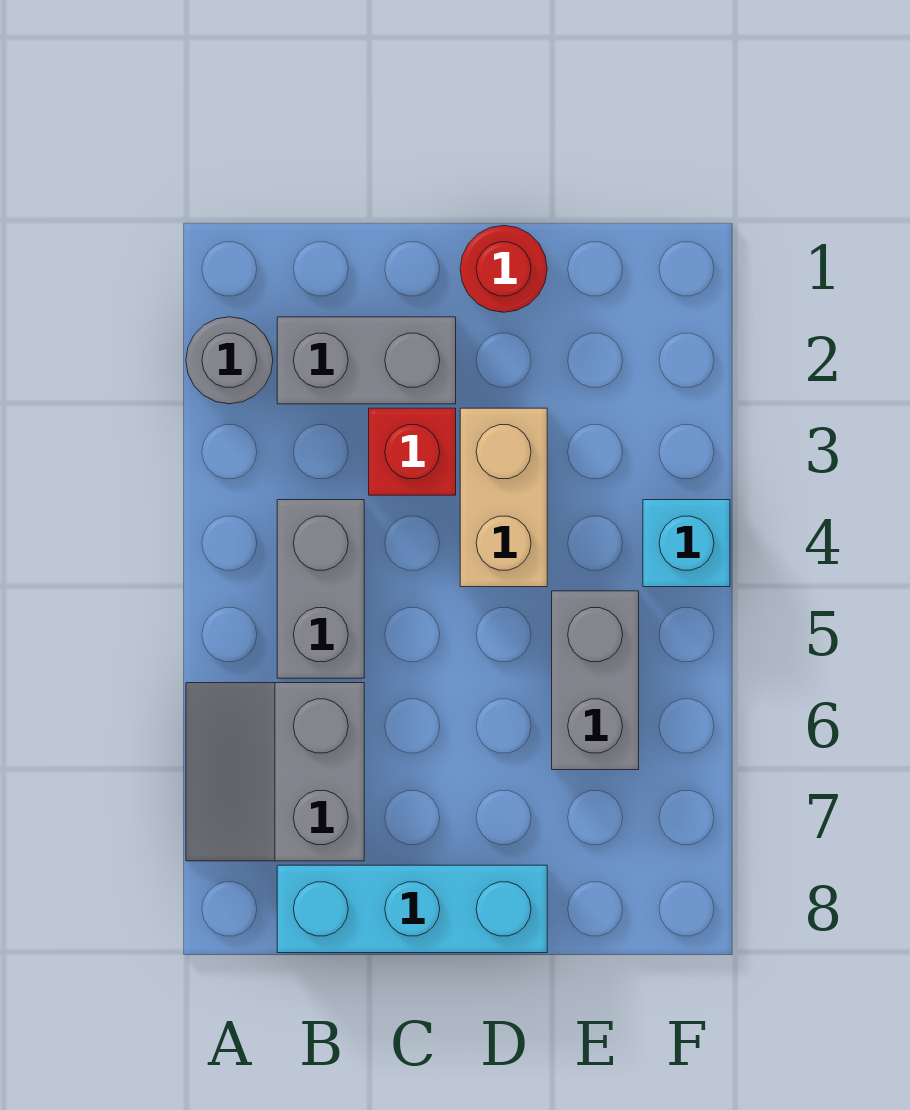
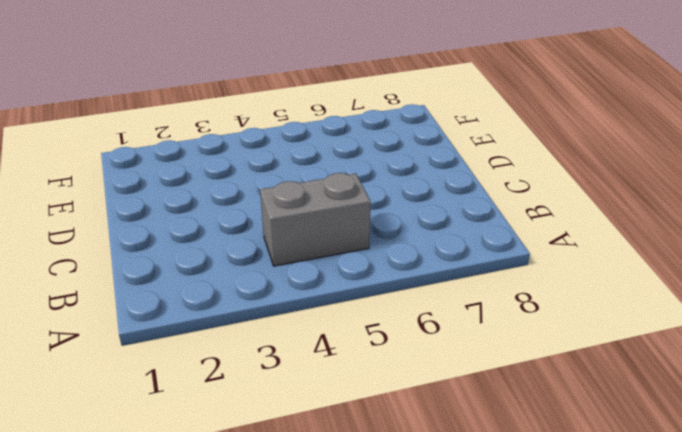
none -> grey round brick A2 level 1
none -> grey slope A6:B7 level 1 top B

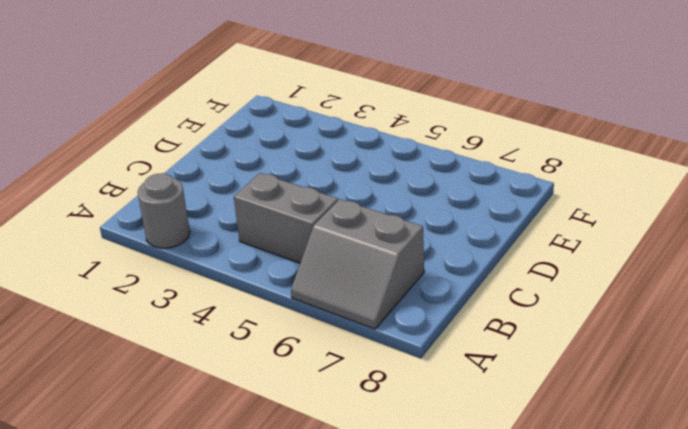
none -> grey brick B2:C2 level 1
none -> cyan brick B8:D8 level 1

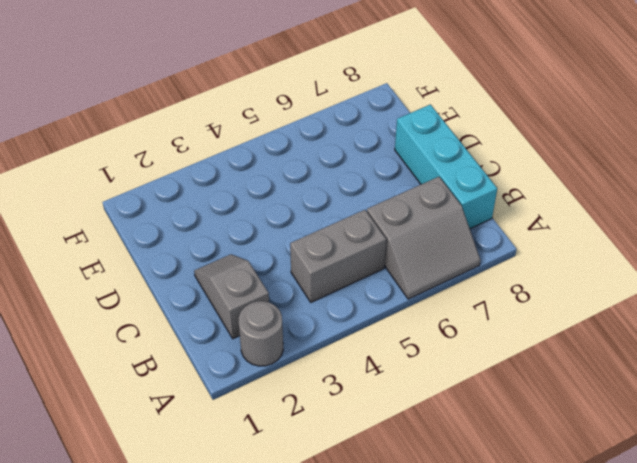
grey slope B2:C2 level 1 top B -> grey brick B2:C2 level 1
none -> red brick C3 level 1
none -> red round brick D1 level 1

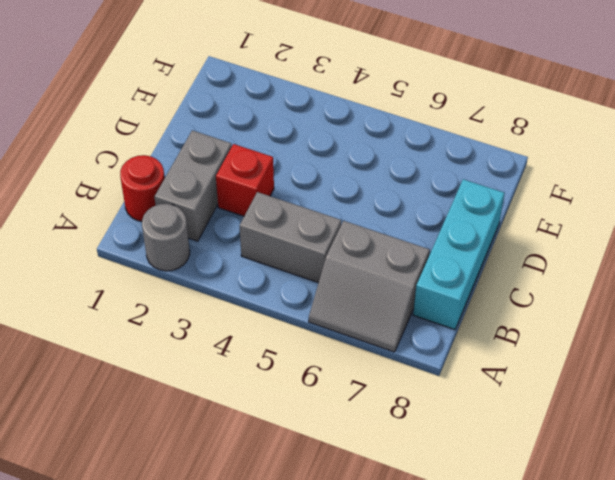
red round brick B1 level 1 -> red round brick D1 level 1
none -> tan brick D3:D4 level 1
none -> grey brick E5:E6 level 1

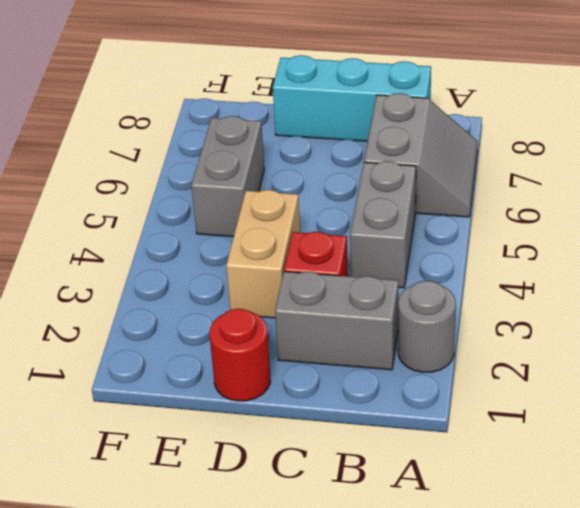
none -> cyan brick F4 level 1

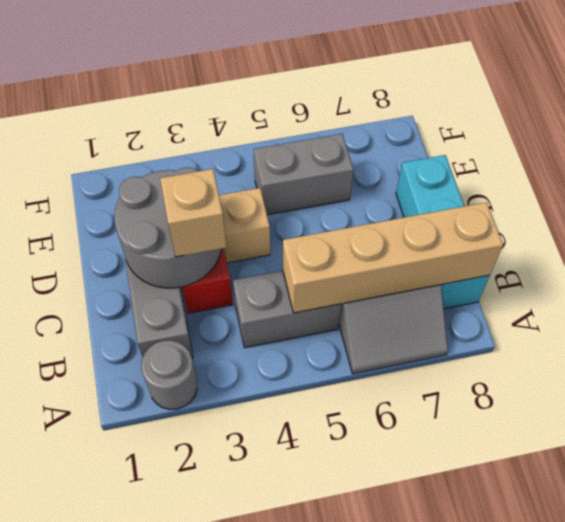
tan brick B5:B8 level 2 -> none
grey round brick C2:D3 level 2 -> none
tan brick C3 level 3 -> none
none -> red round brick D1 level 1
none -> cyan brick F4 level 1

